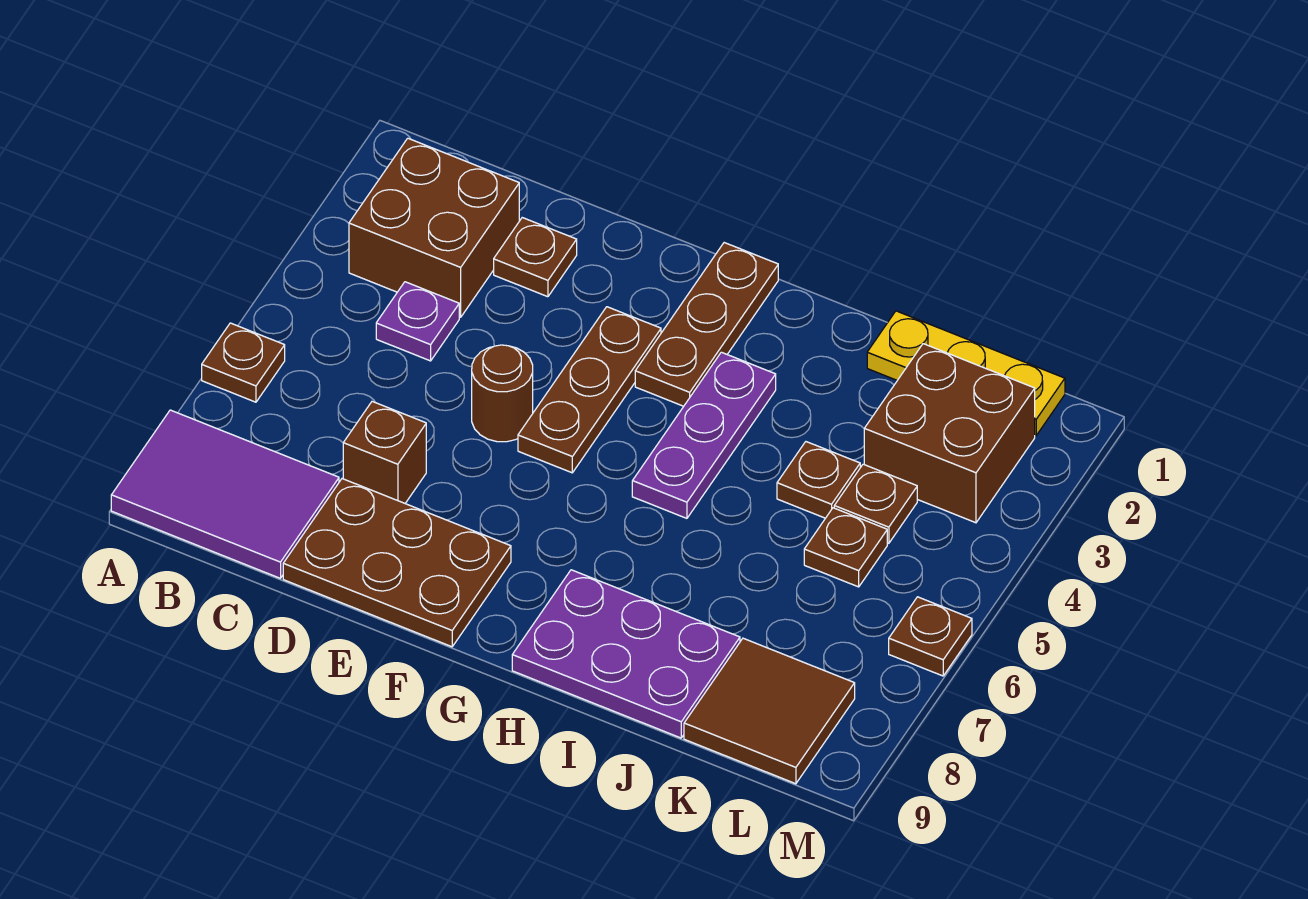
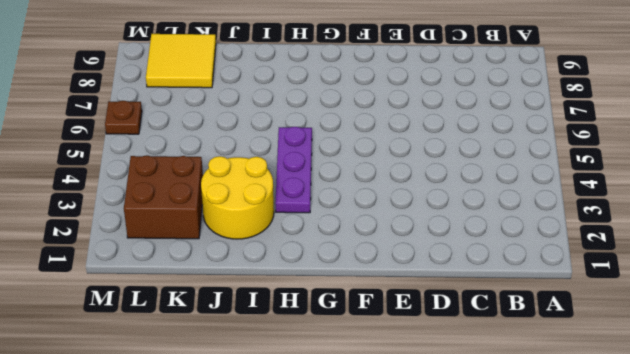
yellow round brick I2:J3 level 1 -> none
yellow tile K8:L9 level 1 -> brown tile K8:L9 level 1
none -> brown plate A6 level 1
none -> purple tile A8:C9 level 1
none -> brown brick B2:C3 level 1

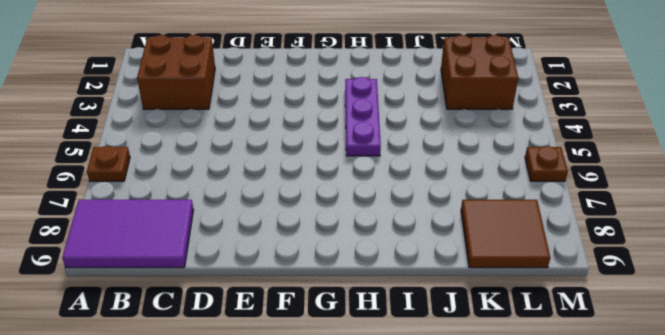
none -> purple plate C4 level 1
none -> brown plate D2 level 1
none -> brown brick D7 level 1

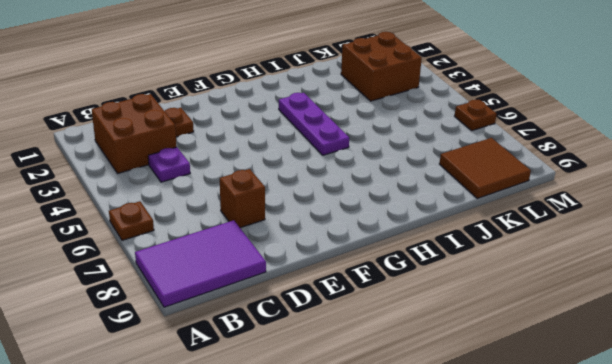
none -> brown plate D8:F9 level 1
none -> brown round brick E5 level 1
none -> brown plate F3:F5 level 1

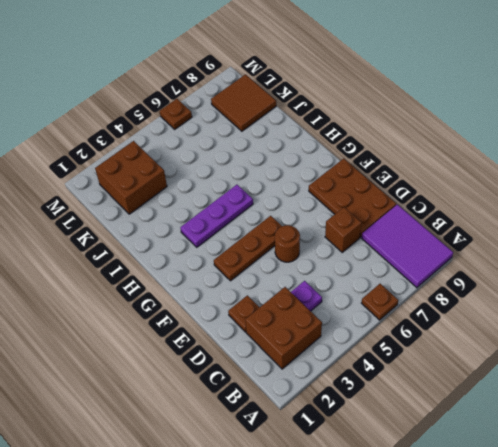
none -> brown plate G1:G3 level 1
none -> purple plate H8:J9 level 1
none -> yellow plate J1:L1 level 1

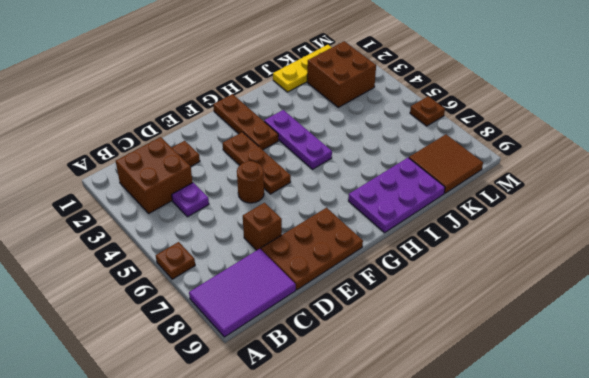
none -> brown plate J4 level 1
none -> brown plate K4 level 1
none -> brown plate K5 level 1

